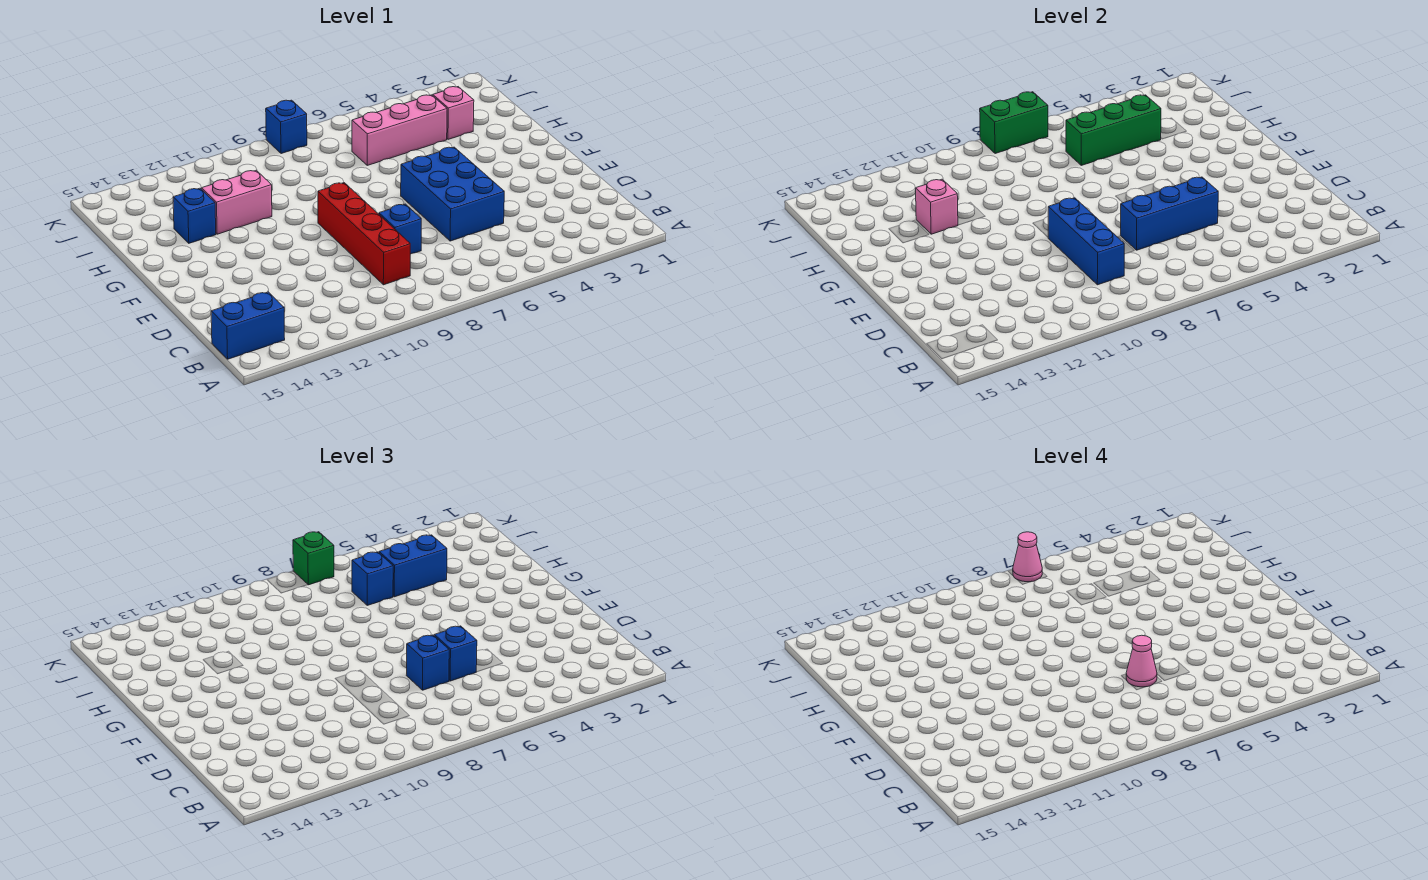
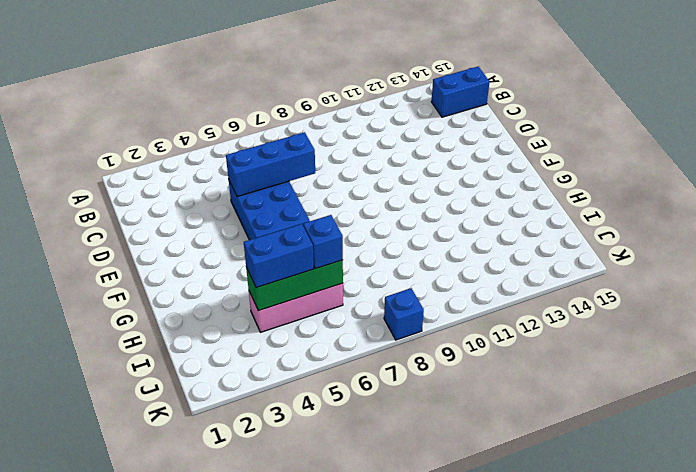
none -> red brick C9:F9 level 1
none -> blue brick D8 level 1
none -> pink brick H11:H12 level 1

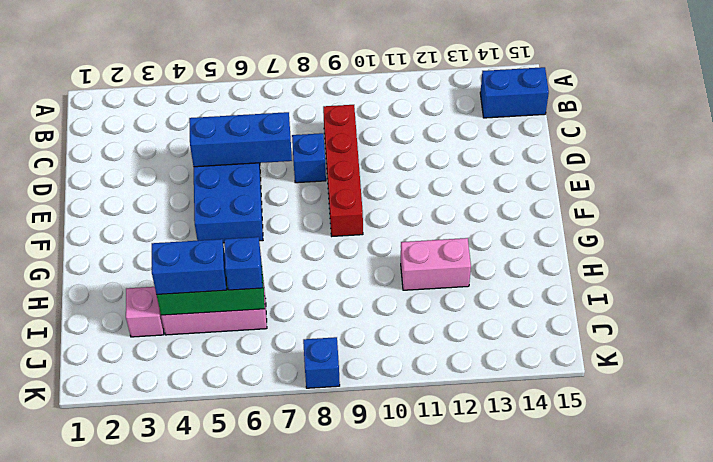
none -> blue brick H13 level 1
none -> blue brick C9:E9 level 2
none -> pink brick H12 level 2

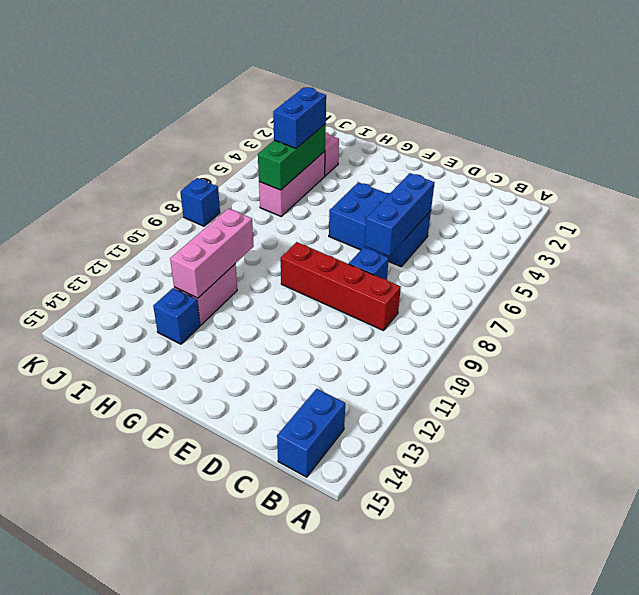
pink brick H10:H12 level 2 -> pink brick H12 level 2
none -> blue brick C9:E9 level 2
none -> green brick K7:K8 level 2
none -> blue brick D6 level 3

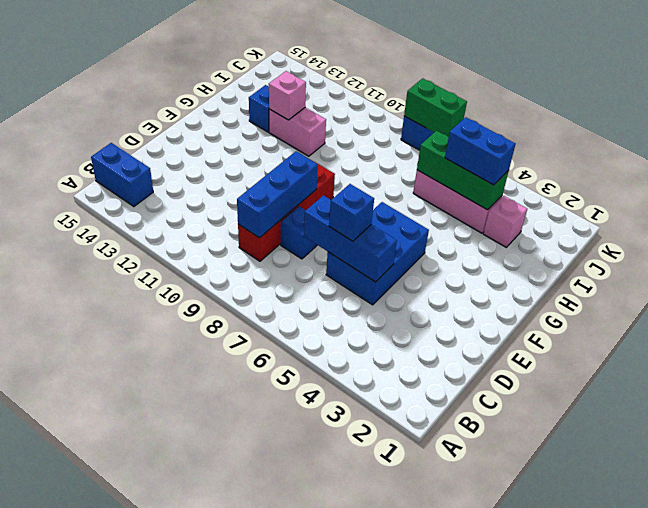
none -> blue brick D7 level 3
none -> blue brick I6 level 3
none -> green brick K7 level 3

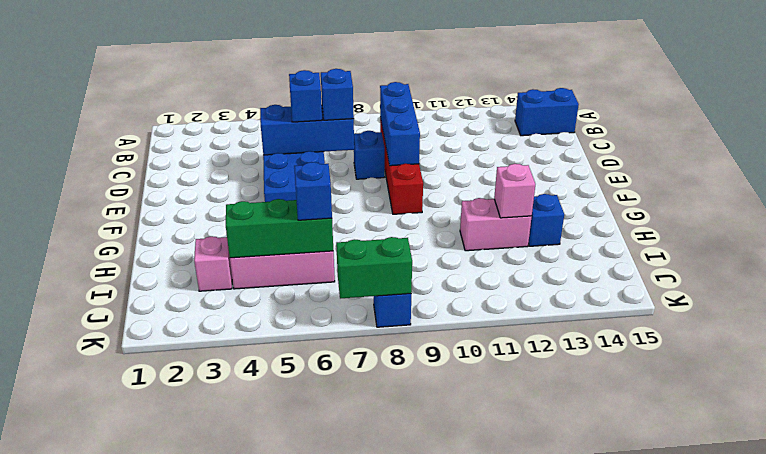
none -> blue brick I4:I5 level 3
none -> green brick K7 level 3
none -> pink cone D7 level 4

